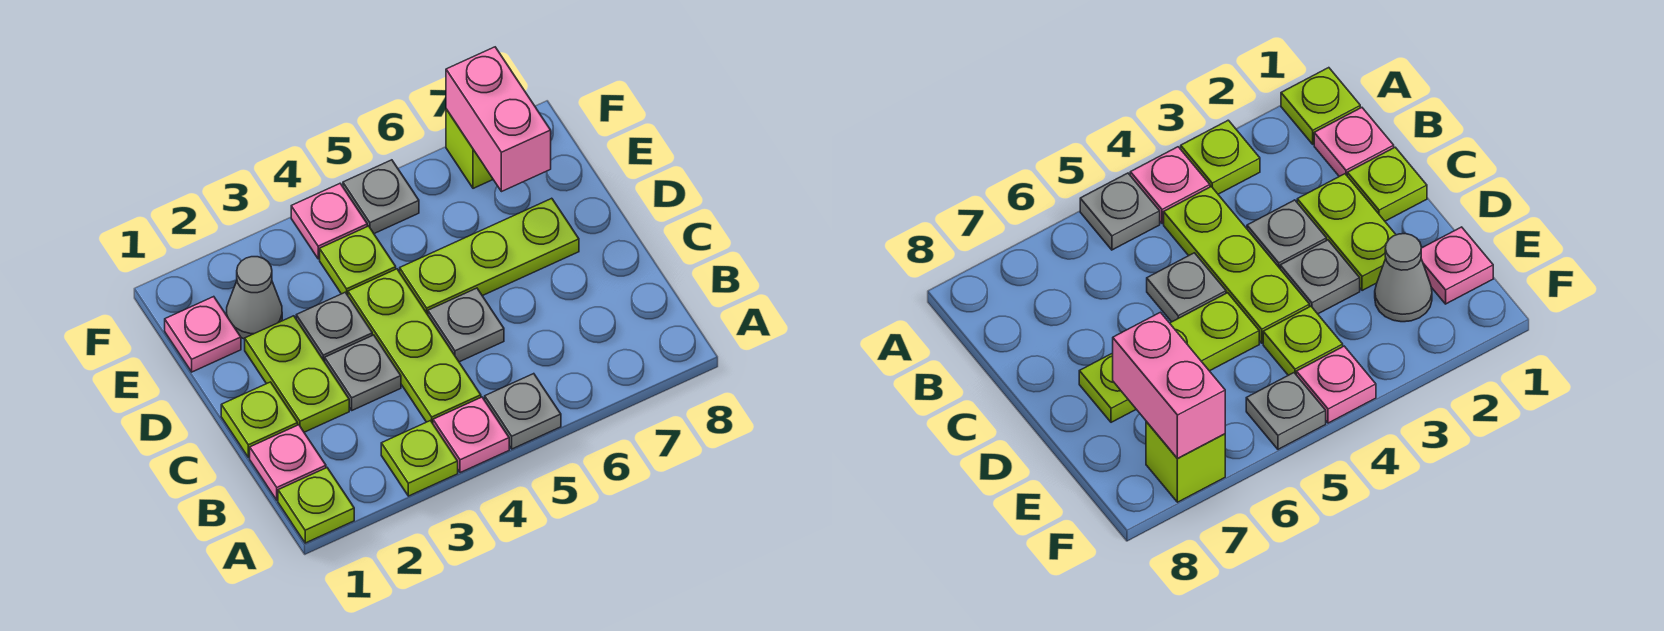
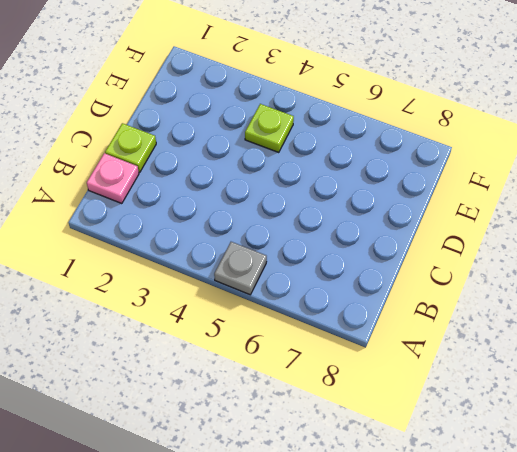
none -> lime plate A1 level 1
none -> lime plate A3 level 1
none -> pink plate A4 level 1

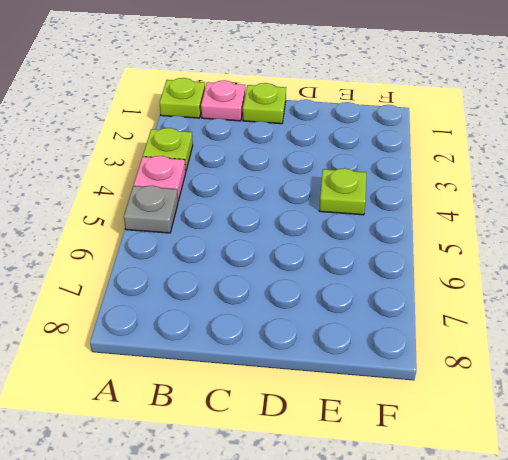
none -> lime plate B4:D4 level 1
none -> lime plate C2:D2 level 1
none -> grey plate C3 level 1

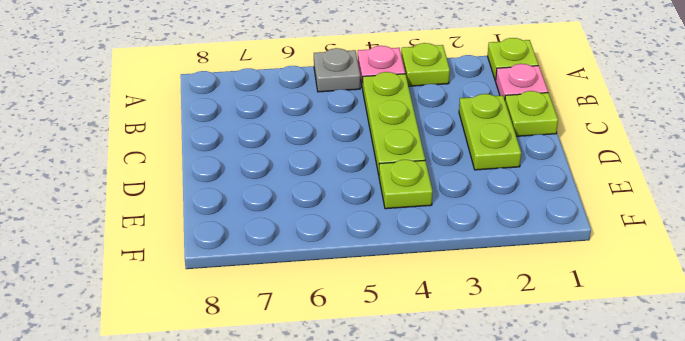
none -> grey plate C3 level 1
none -> grey plate C5 level 1
none -> grey plate D3 level 1

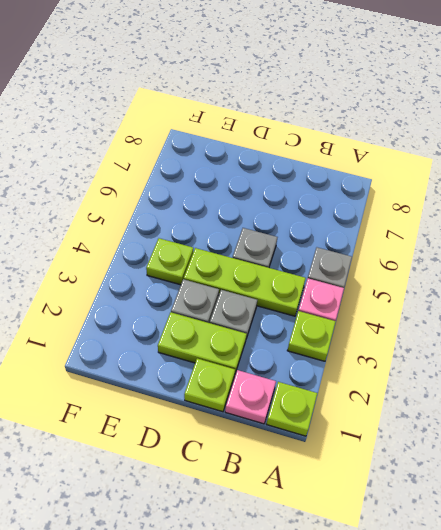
none -> lime plate D5:D7 level 1
none -> pink plate E1 level 1
none -> grey cone E2 level 1

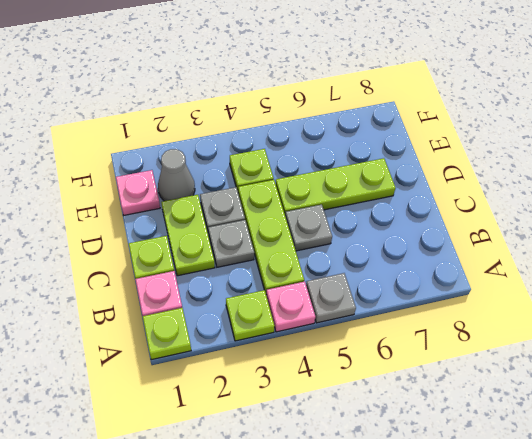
none -> pink plate F4 level 1
none -> grey plate F5 level 1
none -> lime brick F7 level 1

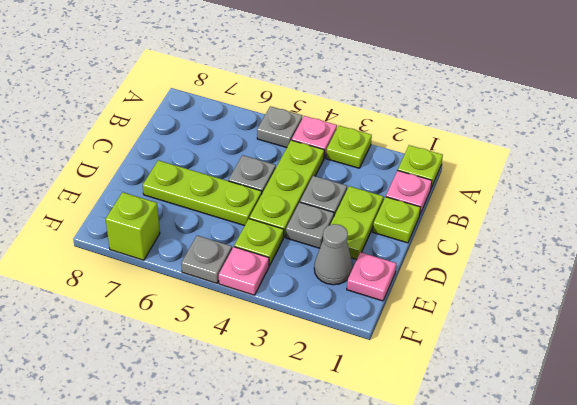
none -> pink brick E7:F7 level 2

